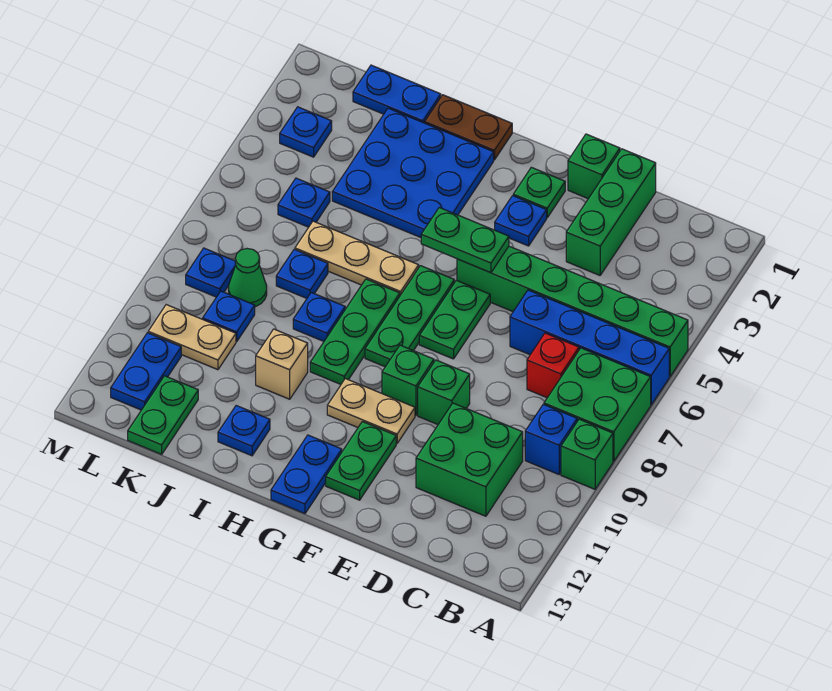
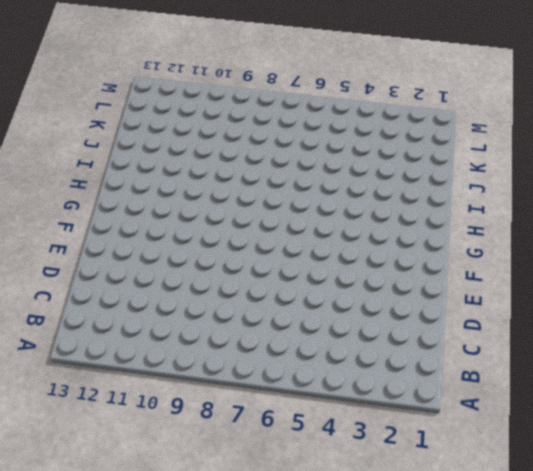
none -> green brick A5:F5 level 1
none -> blue brick A6:D6 level 1
none -> green brick A7:B8 level 1
none -> green brick A9 level 1

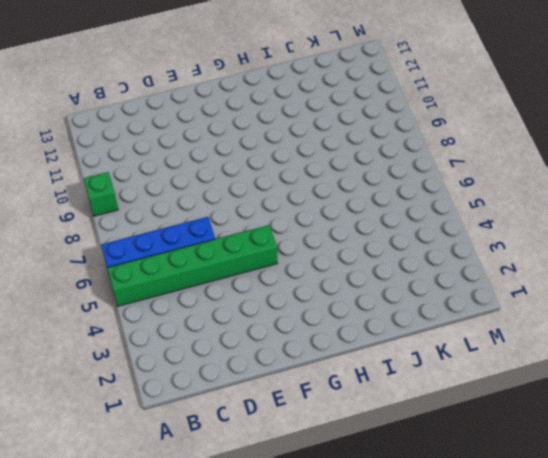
none -> green brick A7:B8 level 1
none -> blue brick B9 level 1
none -> red brick C7 level 1
none -> green brick C10:D11 level 1

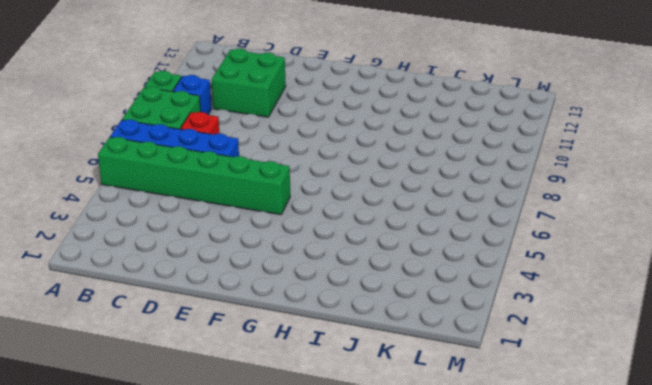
none -> green brick D1:D3 level 1
none -> green brick E1 level 1
none -> green brick E9 level 1
none -> green plate F2 level 1

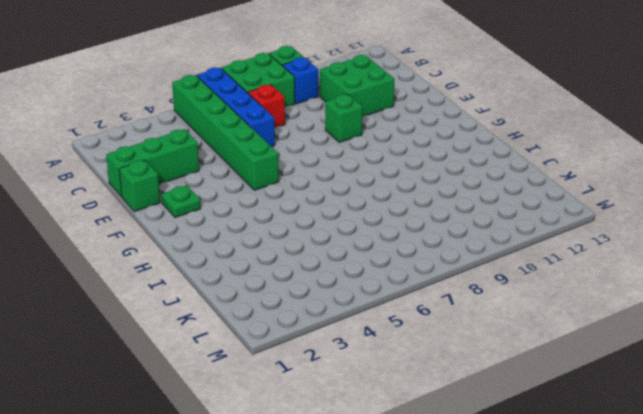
none -> blue plate F3 level 1
none -> green plate F6:F7 level 1
none -> green brick F9 level 1
none -> tan plate F10:G10 level 1

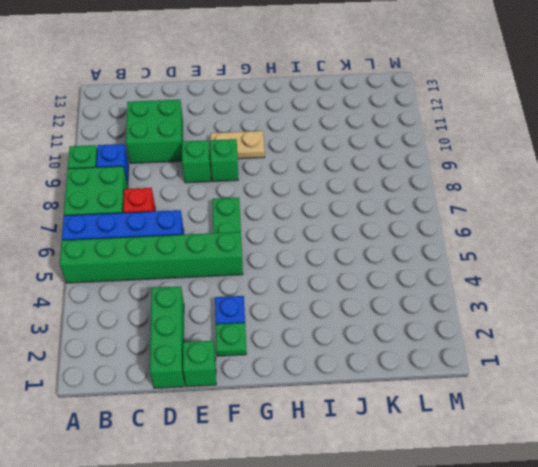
none -> green plate F11:F12 level 1
none -> green plate G6:G8 level 1
none -> blue plate G12:G13 level 1
none -> brown plate H1:I1 level 1

